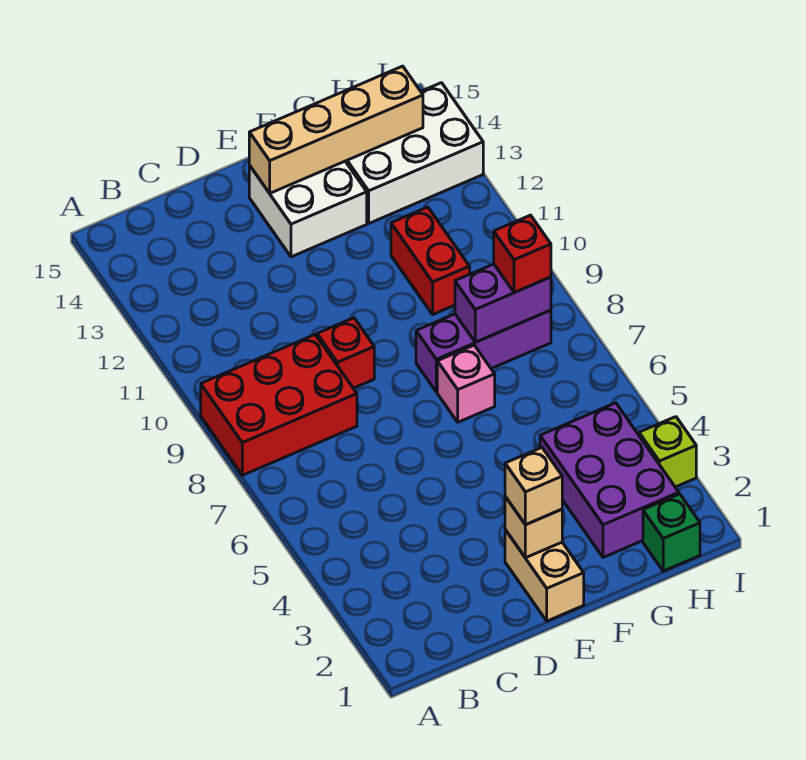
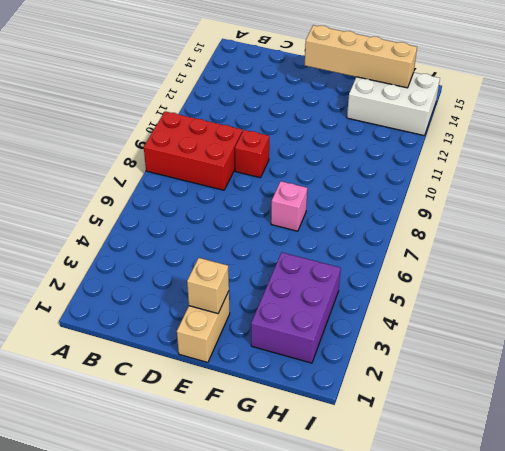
none -> white brick E13:F14 level 1
none -> purple brick F8:H8 level 1
none -> red brick G10:G11 level 1

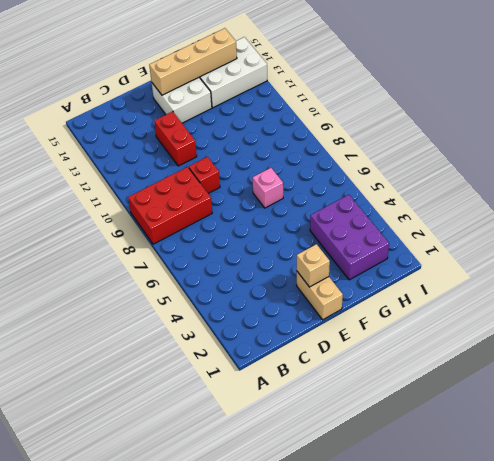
red brick D11:D12 level 1 -> red brick G10:G11 level 1
none -> purple brick F8:H8 level 1
none -> green brick H1 level 1
none -> lime brick I3 level 1

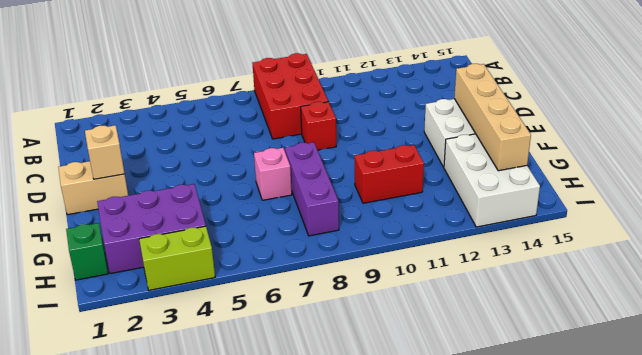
lime brick I3:I4 level 1 -> lime brick I3 level 1
none -> purple brick G8:H8 level 2
none -> tan brick E2 level 3
none -> red brick H8 level 3

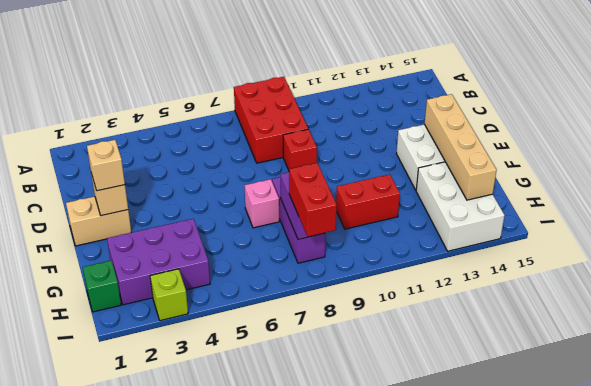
red brick H8:I8 level 3 -> red brick H8 level 3

